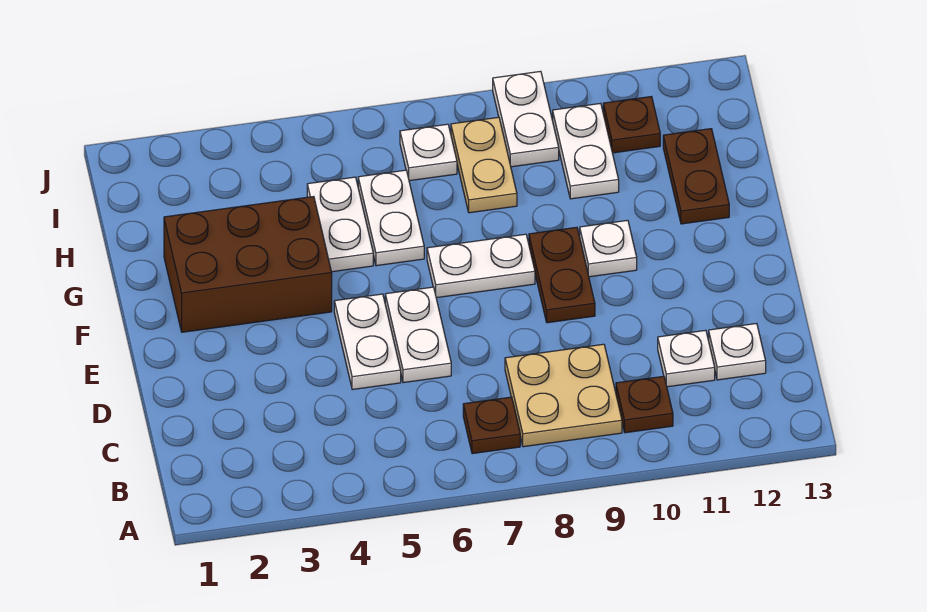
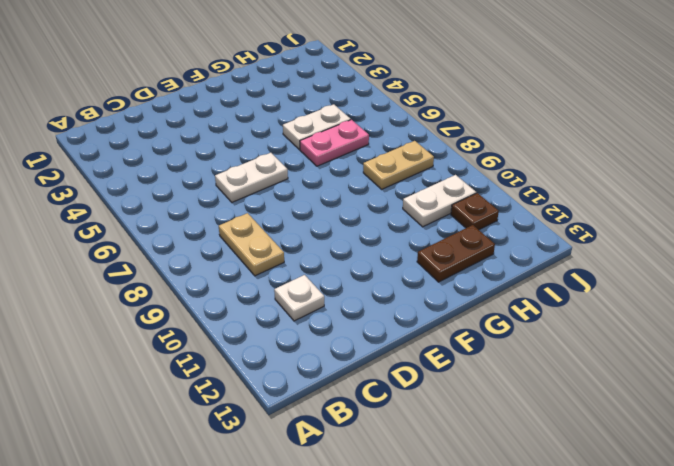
tan plate C8:C9 level 1 -> tan plate B8:C9 level 1
pink plate G6:H6 level 1 -> white plate G6:H6 level 1
none -> brown plate B7 level 1
none -> brown plate B10 level 1
none -> white plate C12 level 1

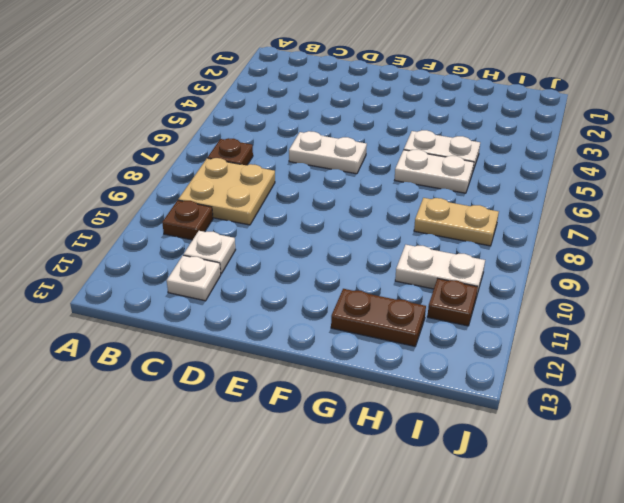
none -> white plate D5:E5 level 1
none -> brown plate E9:F9 level 1
none -> brown brick F2:G4 level 1

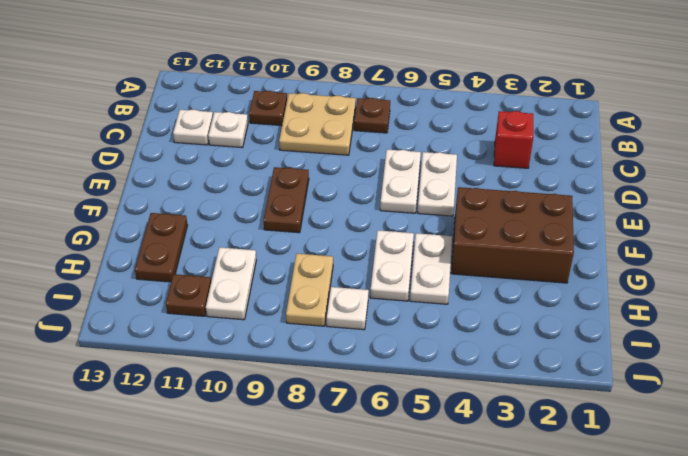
red brick C3 level 1 -> none
none -> white plate F7:F8 level 1
none -> white plate F10 level 1
none -> white plate I9:J9 level 1

